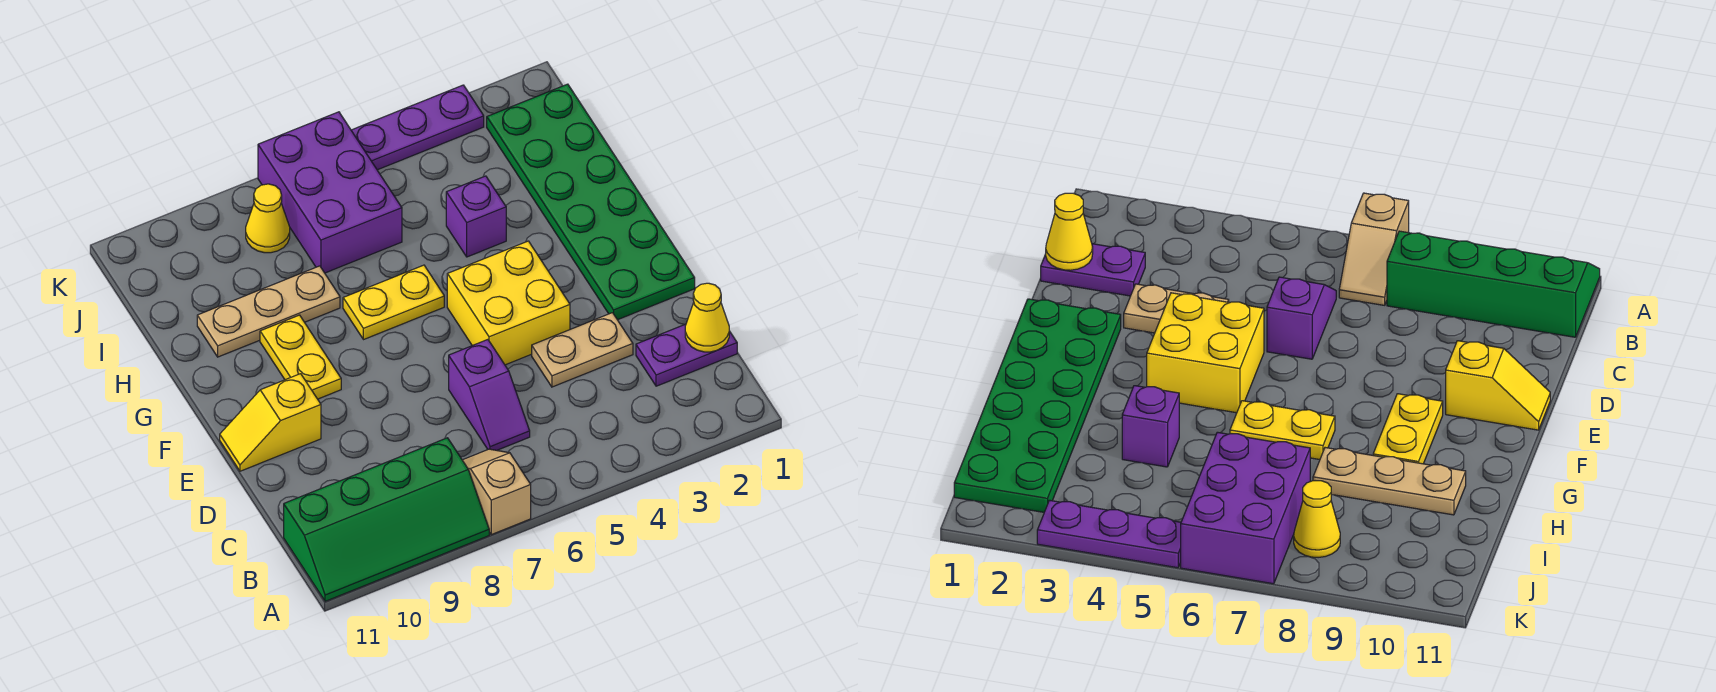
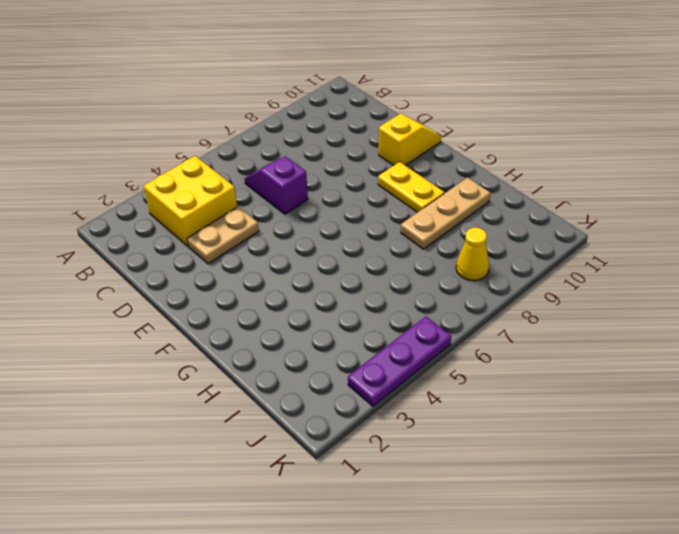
yellow brick B3:C4 level 1 -> yellow brick E4:F5 level 1
none -> tan slope A7:B7 level 1 top A
none -> green slope A8:B11 level 1 top B
none -> purple plate C1:C2 level 1

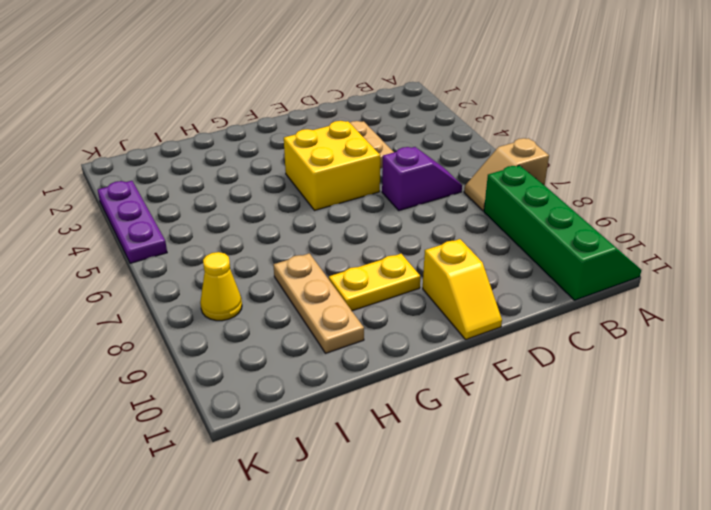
none -> purple plate C1:C2 level 1
none -> green plate E1:J2 level 1
none -> yellow plate G6:G7 level 1

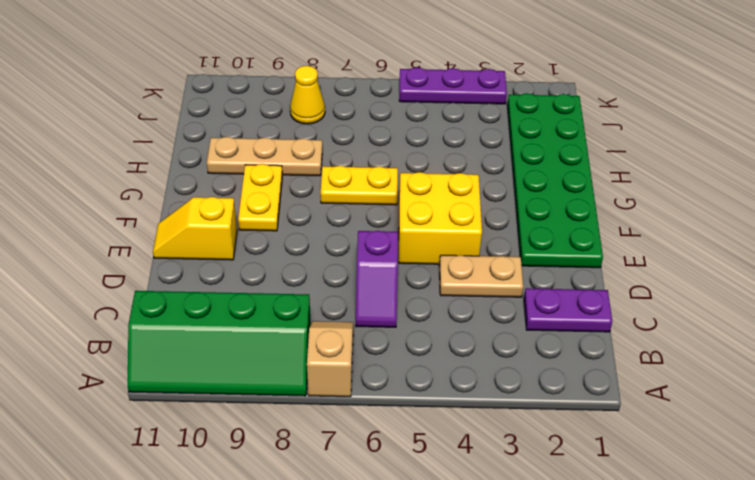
none -> purple brick H4 level 1
none -> purple brick I6:K7 level 1
none -> yellow cone C1 level 2

